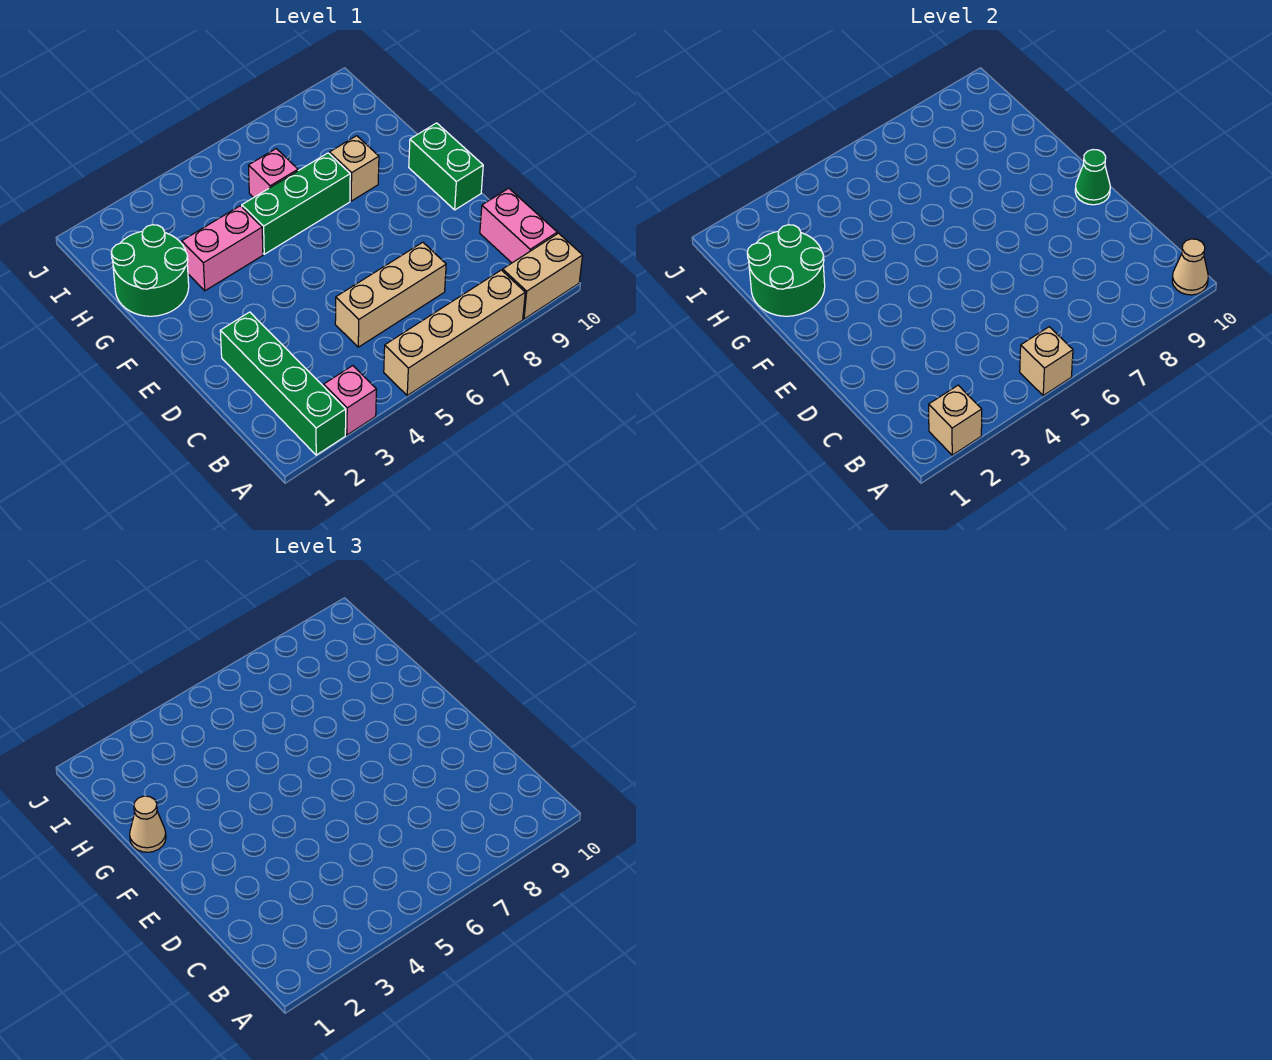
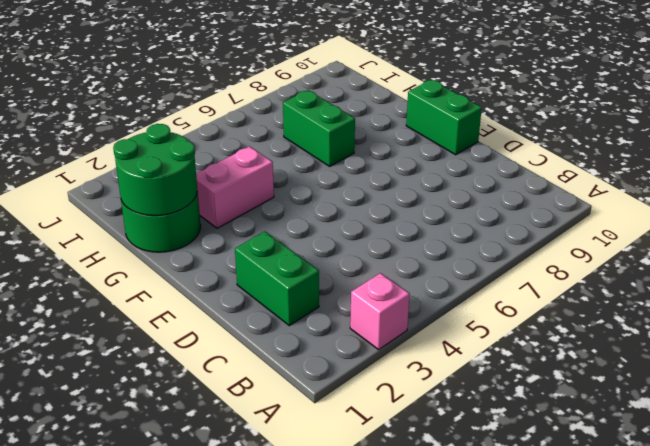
green brick C2:D2 level 1 -> green brick A2:D2 level 1
green brick G7:H7 level 1 -> green brick G5:G7 level 1
none -> tan brick A5:A8 level 1
none -> tan brick A9:A10 level 1
none -> pink brick B10:C10 level 1

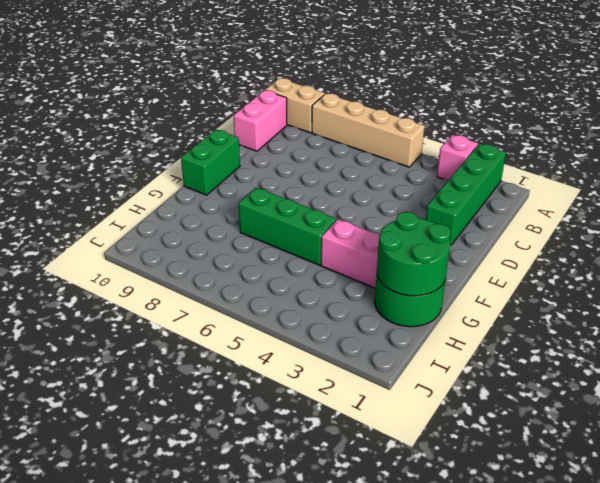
none -> tan brick C5:C7 level 1
none -> tan brick G8 level 1
none -> pink brick H6 level 1

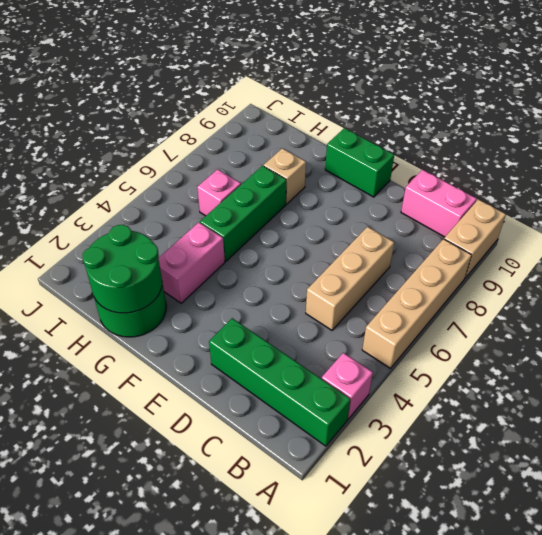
none -> tan brick A2 level 2
none -> tan brick A5 level 2
none -> tan cone A10 level 2

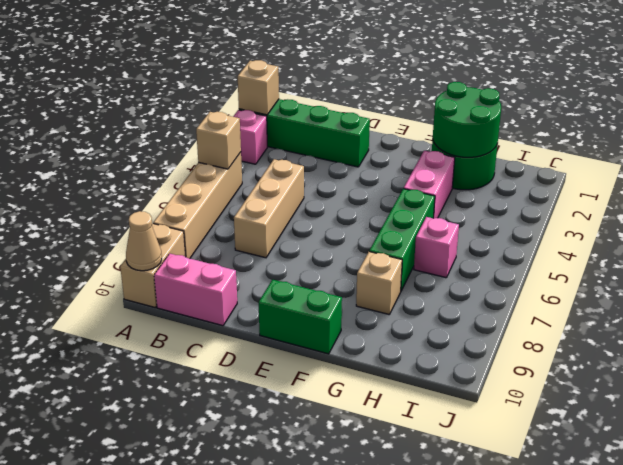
none -> green cone E10 level 2
none -> tan cone G1 level 3

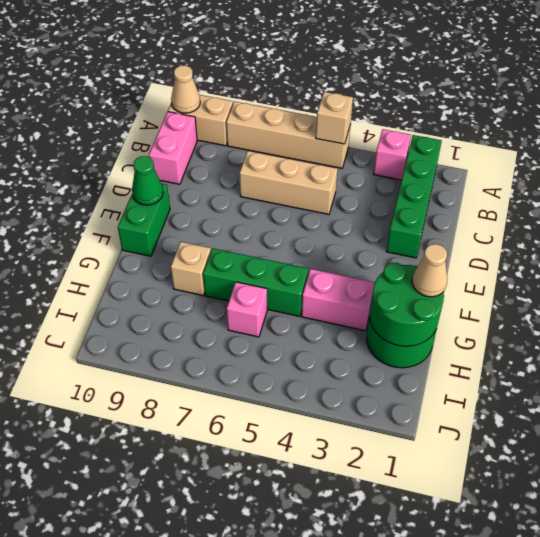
none -> tan brick A2 level 2

